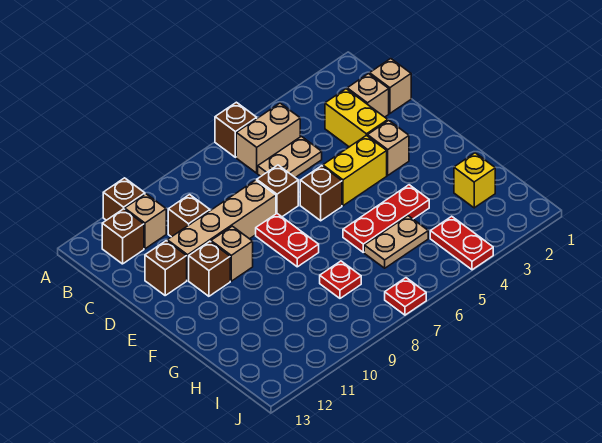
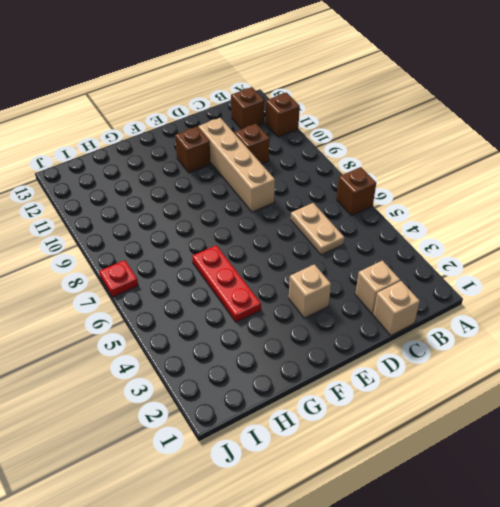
none -> tan brick B5:B6 level 1
none -> tan brick B11 level 1
none -> yellow brick C3:D3 level 1

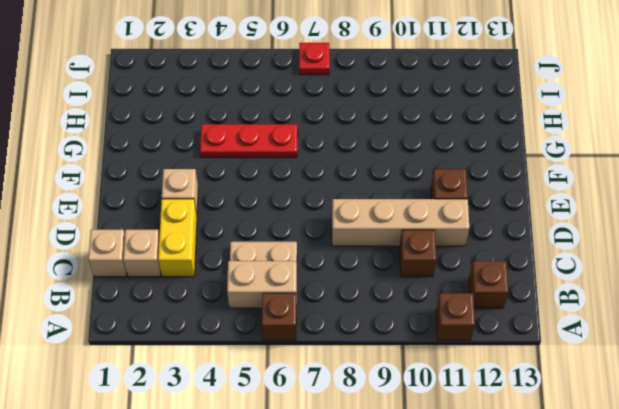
none -> tan brick B11 level 1
none -> brown brick D7 level 1
none -> brown brick D12 level 1

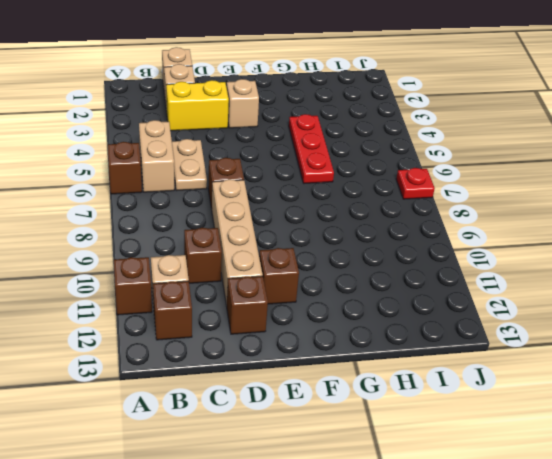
none -> yellow brick E4:E5 level 1
none -> brown brick E6 level 1
none -> red plate E8:F8 level 1

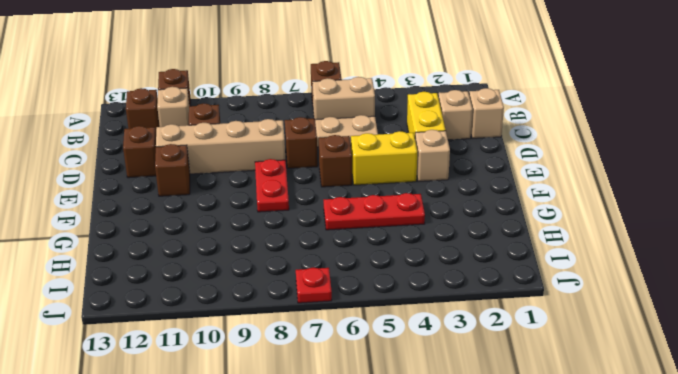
none -> tan brick E10 level 1
none -> yellow brick H2 level 1
none -> tan plate H5:H6 level 1

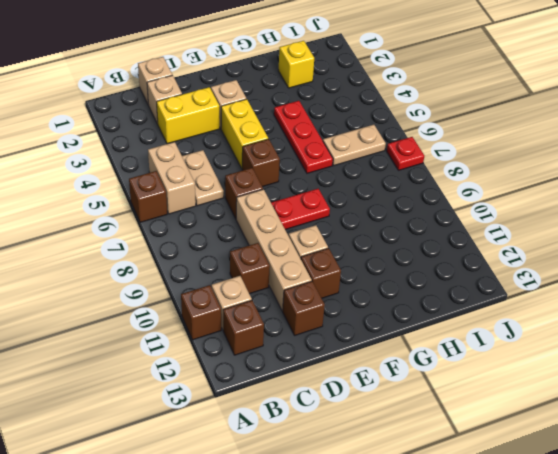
tan plate H6:I6 level 1 -> tan plate H5:H6 level 1
none -> red plate H8 level 1
none -> red plate I4:J4 level 1

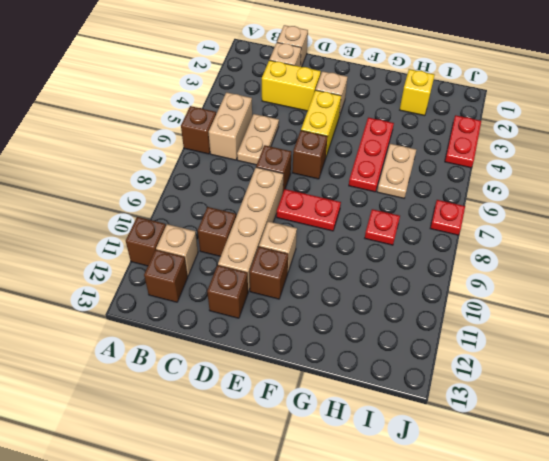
red plate J3:J4 level 1 -> red plate I4:J4 level 1

